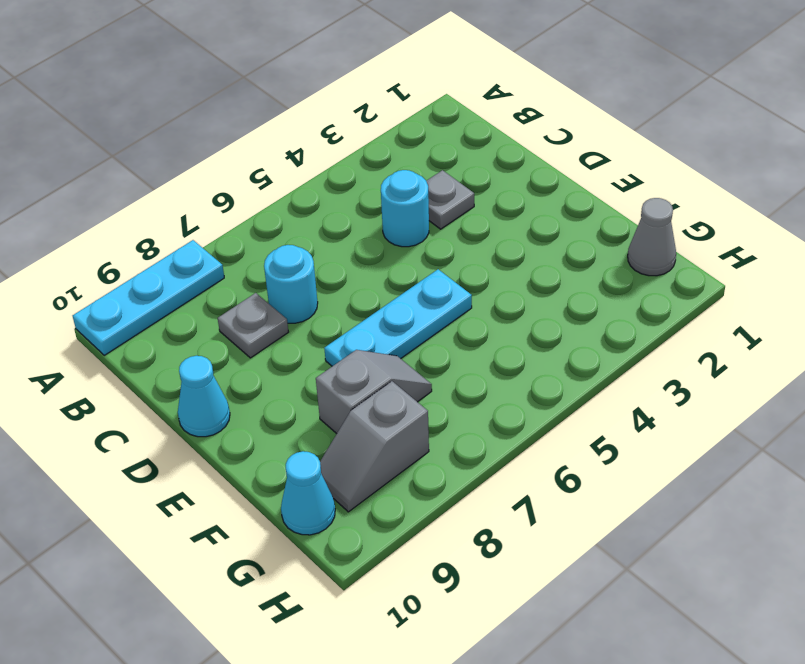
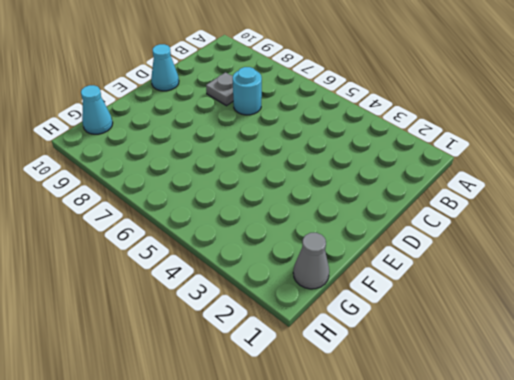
none -> cyan plate A8:A10 level 1
none -> grey plate C3 level 1

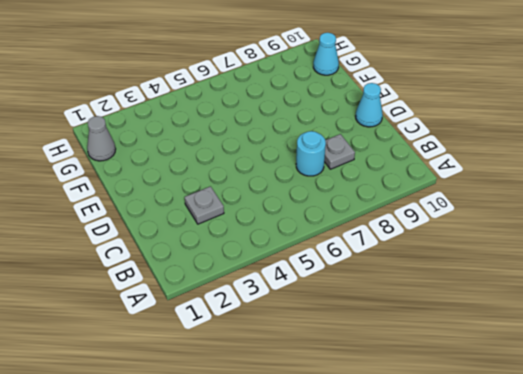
none -> cyan plate A8:A10 level 1
none -> cyan round brick C4 level 1

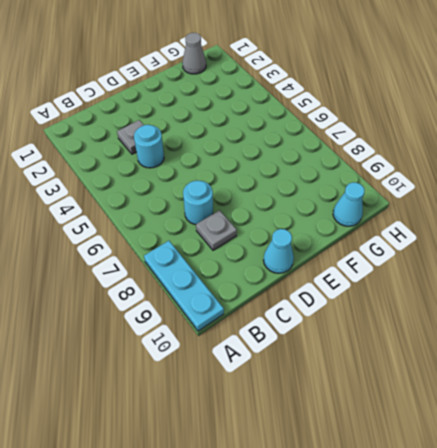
none -> cyan plate E5:E7 level 1
none -> grey slope F7:F8 level 1 top 8

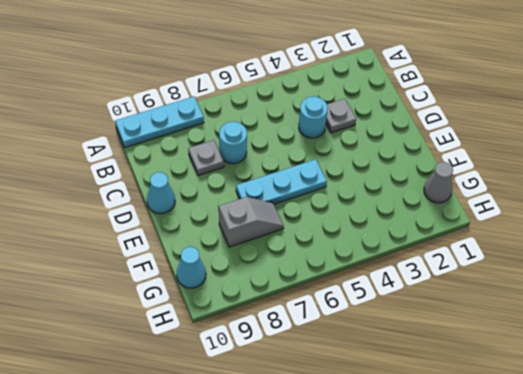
none -> grey slope G8:G9 level 1 top 8

